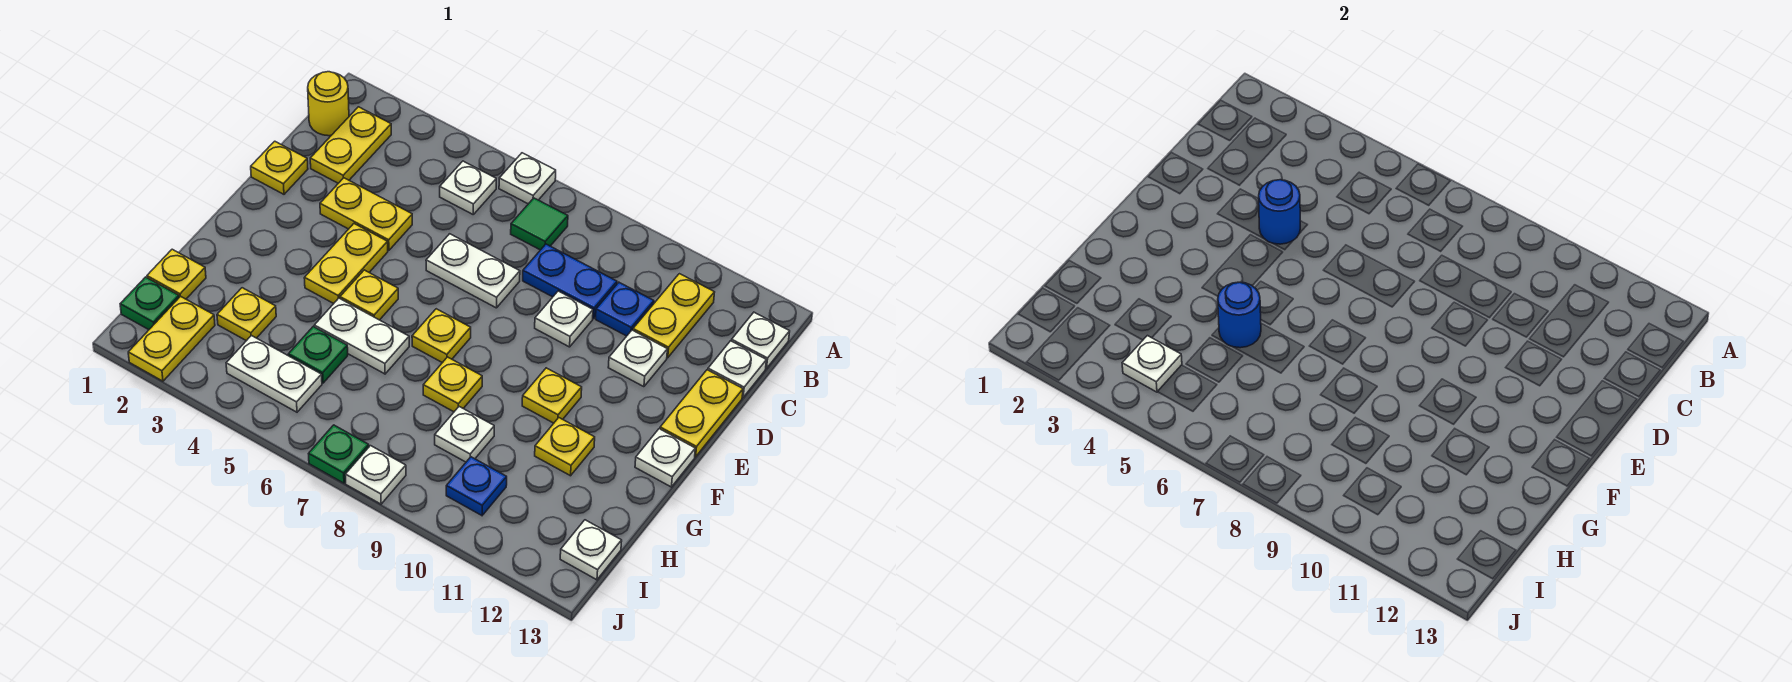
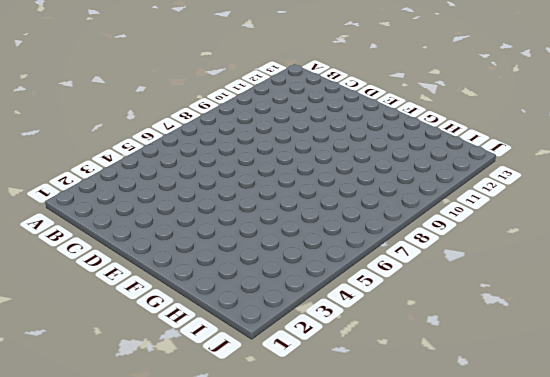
none -> white plate A6 level 1
none -> yellow round brick B1 level 1
none -> yellow plate B2:C2 level 1
none -> white plate B5 level 1

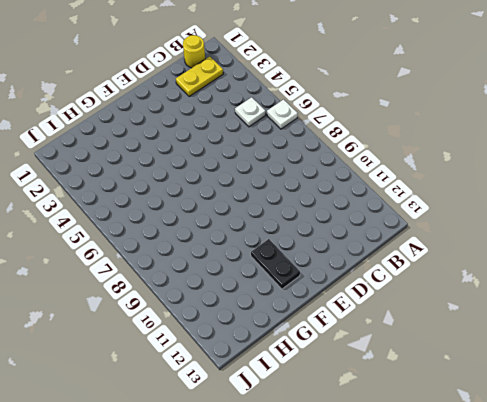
black plate F11:F12 level 1 -> none
none -> green tile B7 level 1
none -> yellow plate B11:C11 level 1
none -> white plate B13 level 1
none -> blue plate C8:C9 level 1

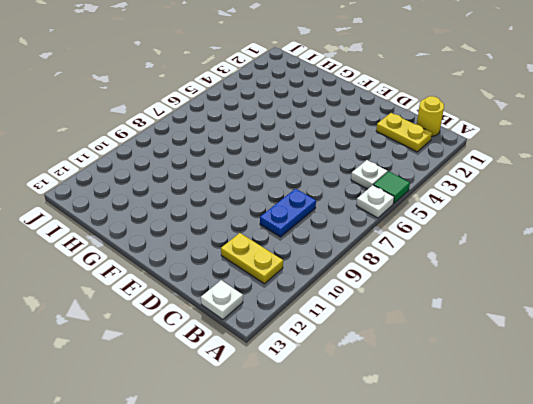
green tile A5 level 1 -> green tile B7 level 1
none -> blue plate C10 level 1
none -> white plate C13 level 1
none -> yellow plate D1 level 1
none -> yellow plate D3:D4 level 1

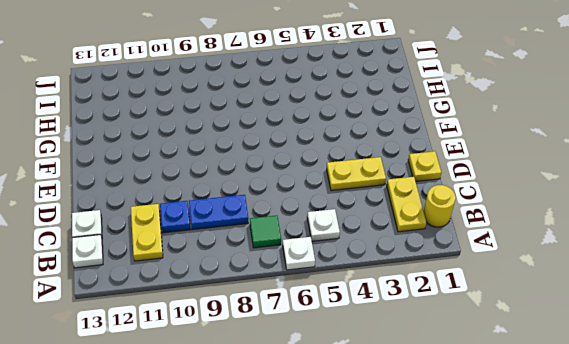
none -> white plate D6:D7 level 1
none -> white plate D9 level 1
none -> white plate D11 level 1
none -> yellow plate D13:E13 level 1

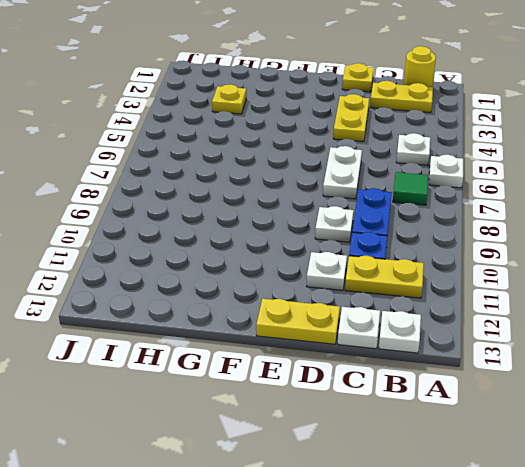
none -> yellow plate E4:F4 level 1
none -> yellow plate F5 level 1
none -> yellow plate F7 level 1
none -> yellow plate F10 level 1

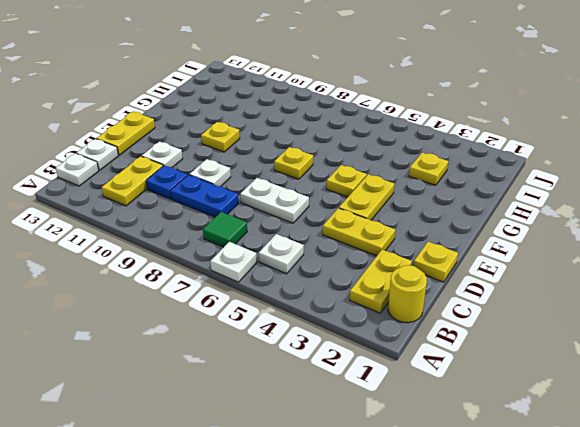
none -> white plate F13 level 1
none -> white plate G5:G6 level 1
none -> yellow plate G8 level 1
none -> yellow plate G11 level 1

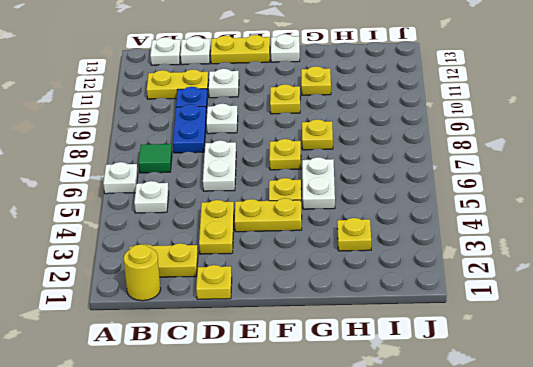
none -> yellow plate H1 level 1
none -> green plate H5 level 1
none -> white plate H9 level 1
none -> green plate I1 level 1

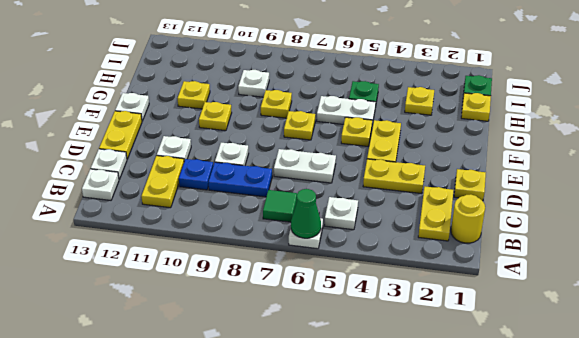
green cone A6 level 2 -> none
none -> yellow plate I2:J2 level 1
none -> white plate I4:I5 level 1
none -> blue plate I10 level 1
none -> white plate I13 level 1

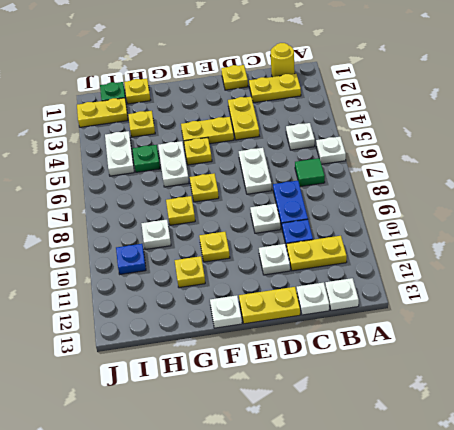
none -> white plate I13 level 1
none -> green plate J7 level 1
none -> white plate J8 level 1
none -> blue round brick D4 level 2

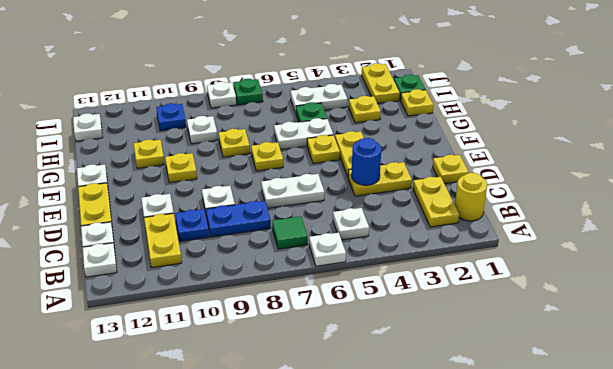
none -> blue round brick G5 level 2
none -> white plate I4 level 2

